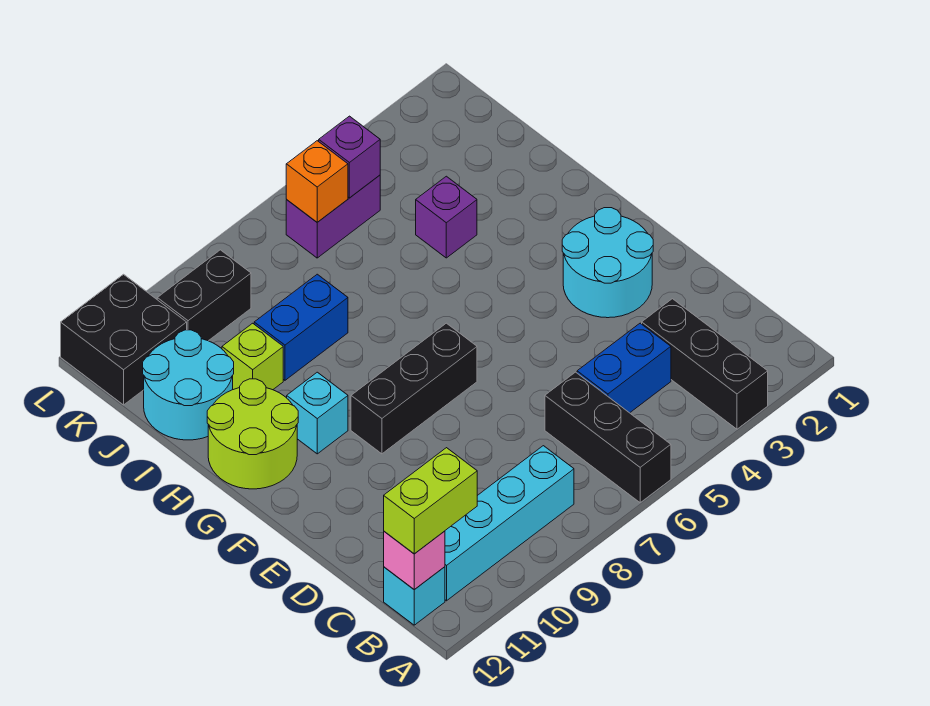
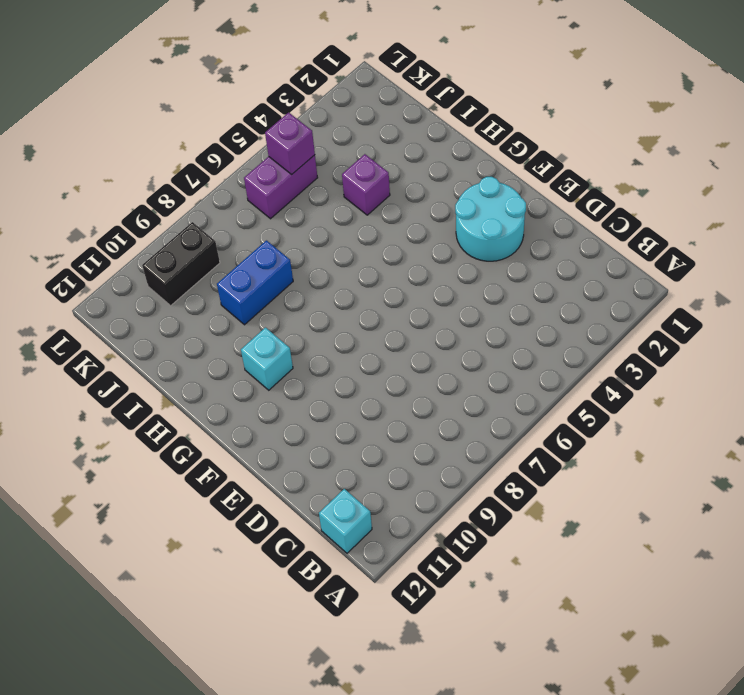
none -> black brick A3:C3 level 1
none -> black brick A6:C6 level 1
none -> cyan brick B8:B11 level 1

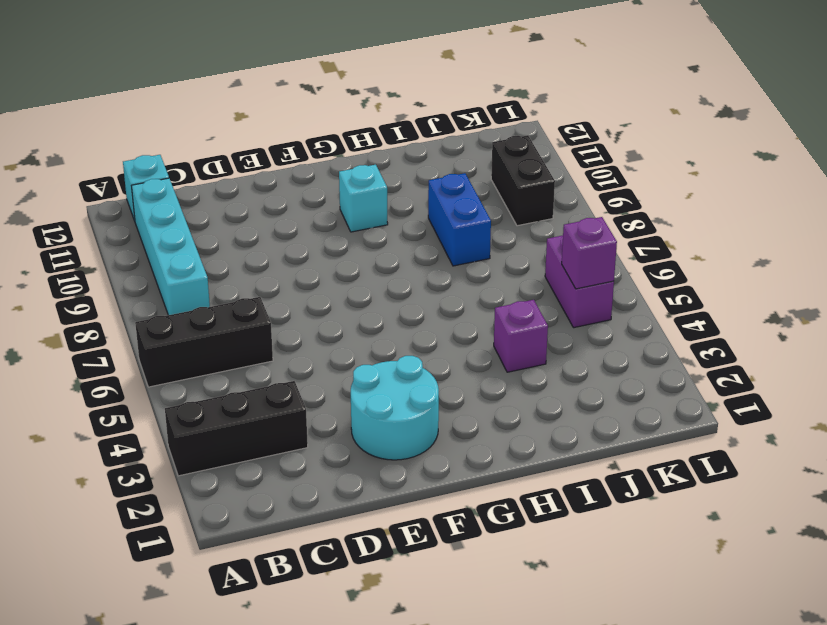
none -> blue brick C4:C5 level 1
none -> black brick F7:F9 level 1
none -> lime round brick G11:H12 level 1

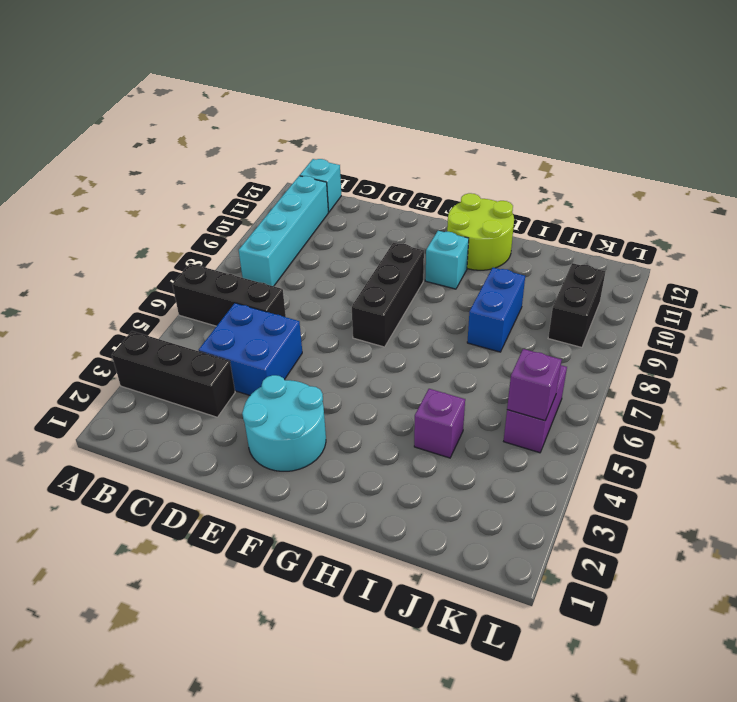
blue brick C4:D5 level 1 -> blue brick C4:C5 level 1
none -> lime brick I10 level 1
none -> cyan round brick I11:J12 level 1
none -> black brick K11:L12 level 1

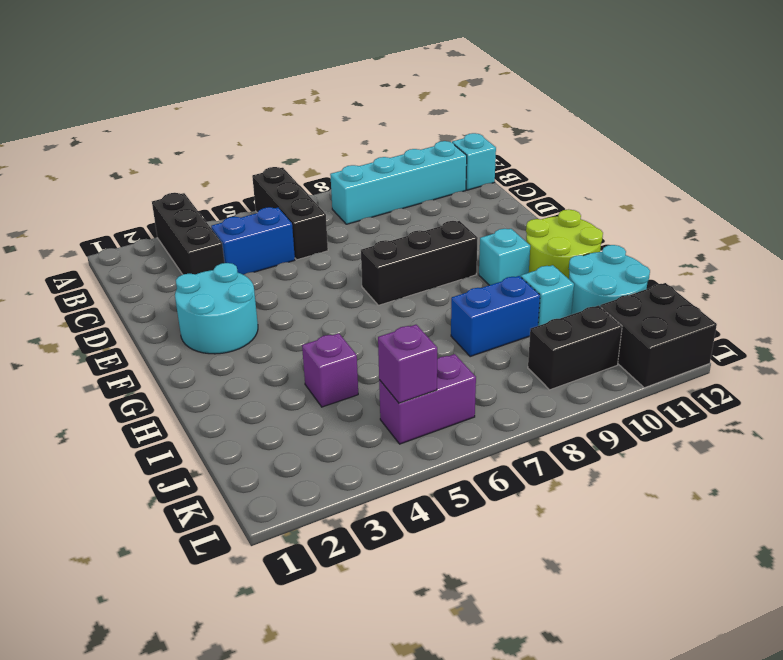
cyan brick I10 level 1 -> lime brick I10 level 1
none -> pink brick B12 level 2
none -> orange brick K6 level 2
none -> lime brick B11:B12 level 3

